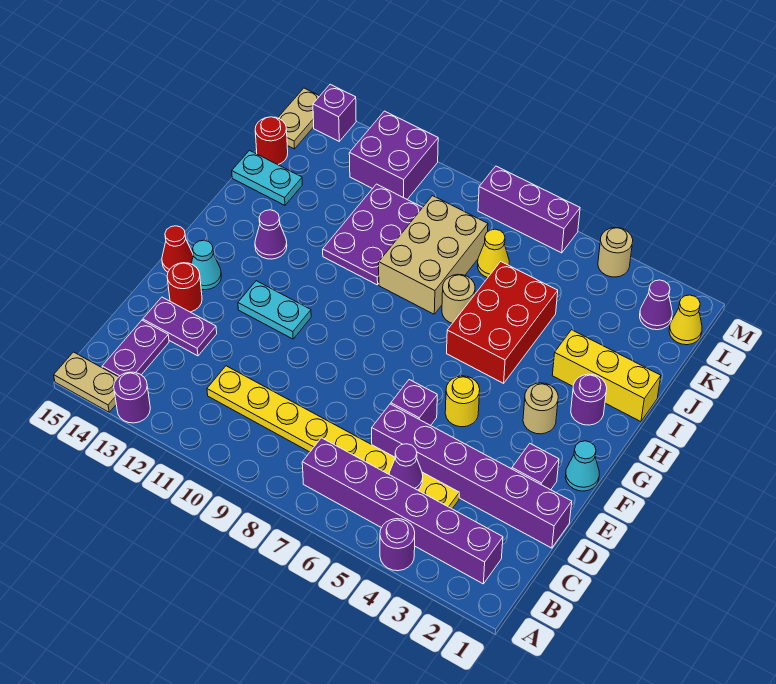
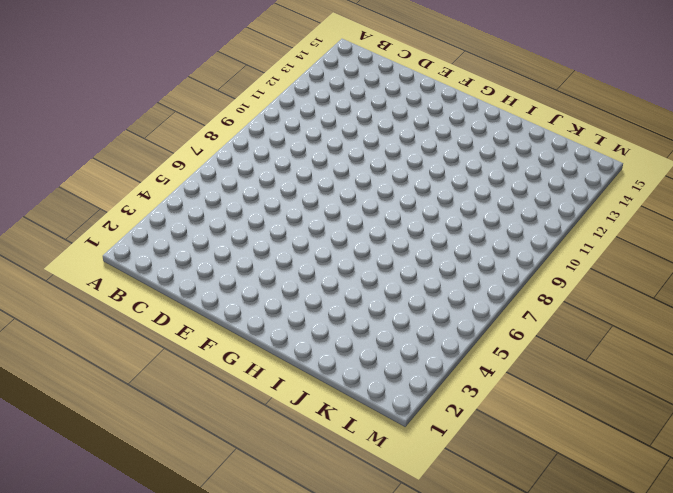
none -> purple round brick A4 level 1
none -> purple round brick A13 level 1
none -> tan plate A14:A15 level 1
none -> purple brick B2:B7 level 1

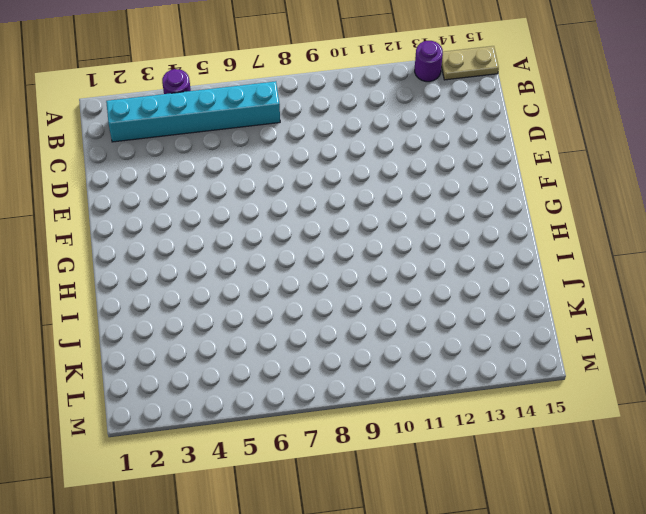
cyan brick B2:B7 level 1 -> purple brick B2:B7 level 1
none -> purple plate B14:C14 level 1
none -> yellow plate C4:C11 level 1
none -> purple brick D1:D6 level 1
none -> purple plate D13:D14 level 1

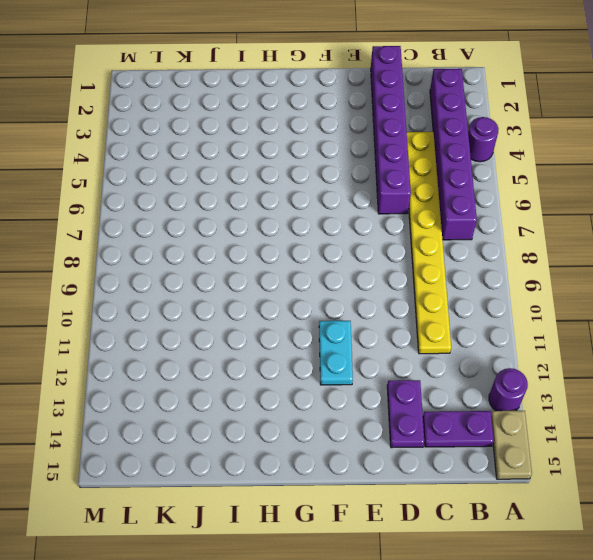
none -> purple brick E2 level 1
none -> purple brick E6 level 1
none -> red round brick E14 level 1
none -> cyan cone F1 level 1

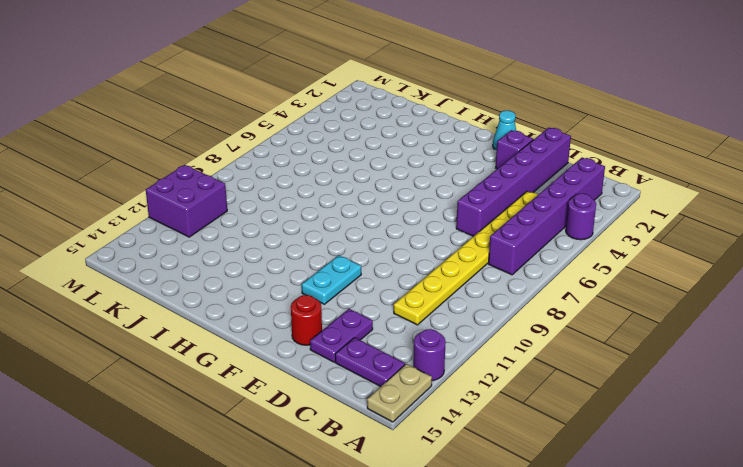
none -> purple brick E6 level 1
none -> yellow round brick F5 level 1
none -> cyan cone F14 level 1
none -> red cone F15 level 1

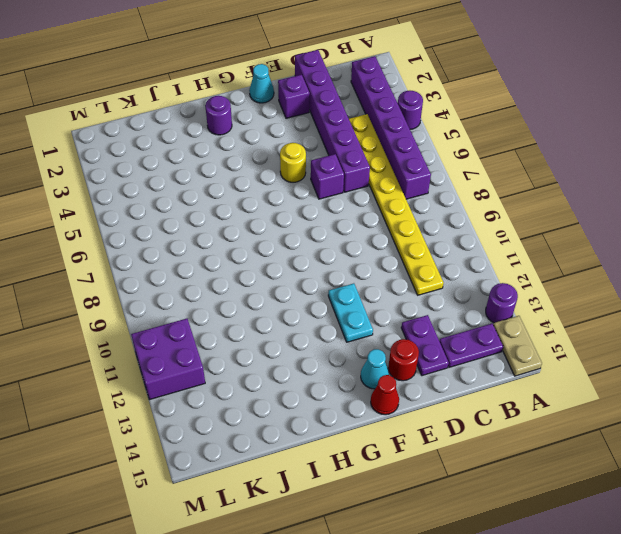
none -> tan round brick G3 level 1
none -> red brick H5:J6 level 1
none -> purple cone H13 level 1
none -> yellow brick I1:I3 level 1

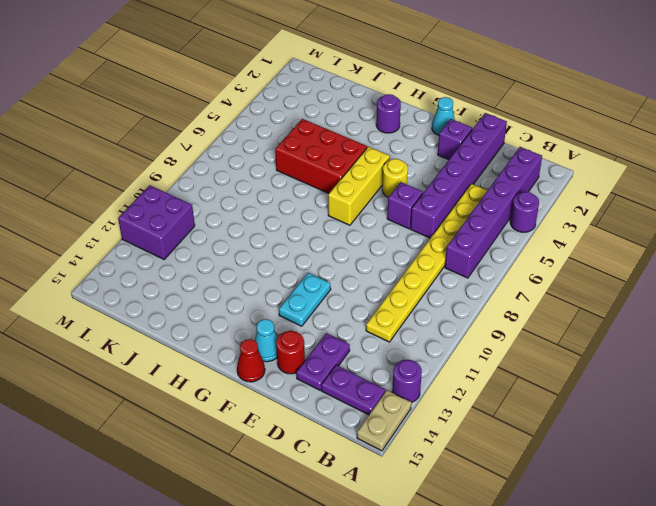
yellow brick G5:G7 level 1 -> yellow brick I1:I3 level 1
none -> tan round brick G3 level 1
none -> purple cone H13 level 1
none -> tan round brick I7 level 1
none -> tan brick I8:K9 level 1

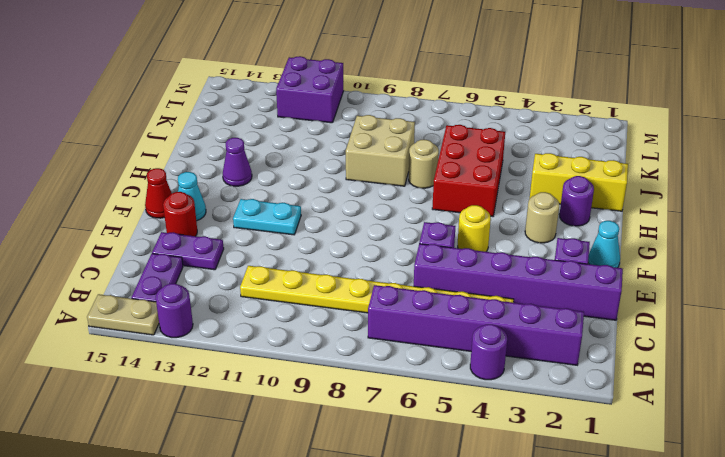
tan brick I8:J9 level 1 -> tan brick I8:K9 level 1
none -> purple plate I10:K11 level 1
none -> cyan plate J14:J15 level 1
none -> yellow cone K7 level 1
none -> red round brick K15 level 1

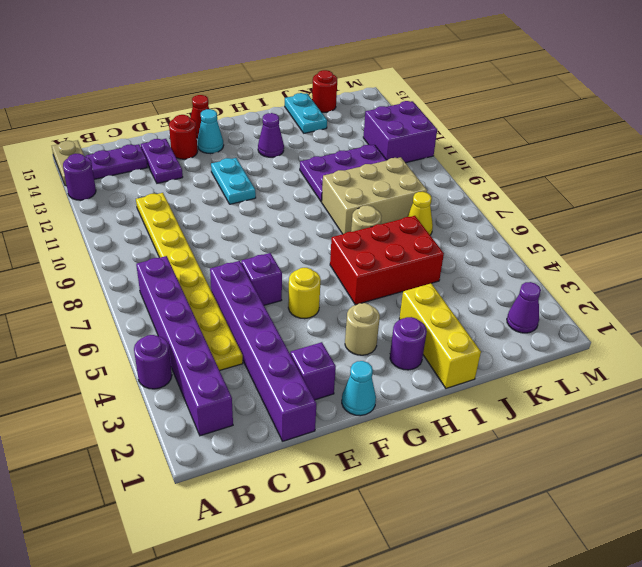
none -> yellow cone L1 level 1
none -> tan plate L15:M15 level 1
none -> tan round brick M4 level 1
none -> purple brick M6:M8 level 1

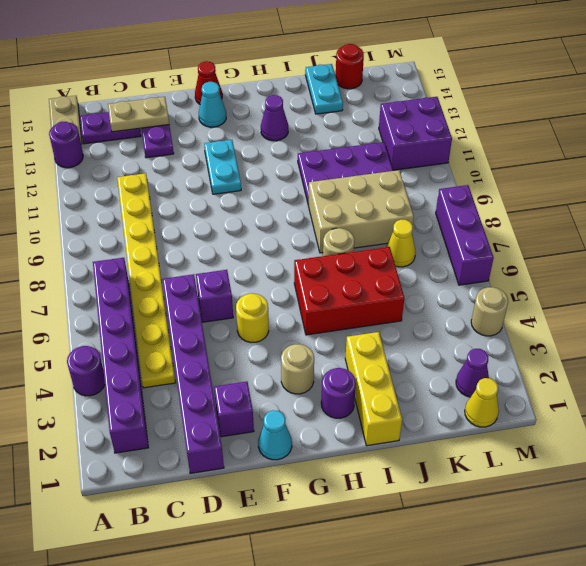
tan plate C14:D14 level 2 -> tan plate L15:M15 level 1
none -> red round brick E14 level 1
none -> purple brick M14 level 1
none -> purple cone C5 level 2

